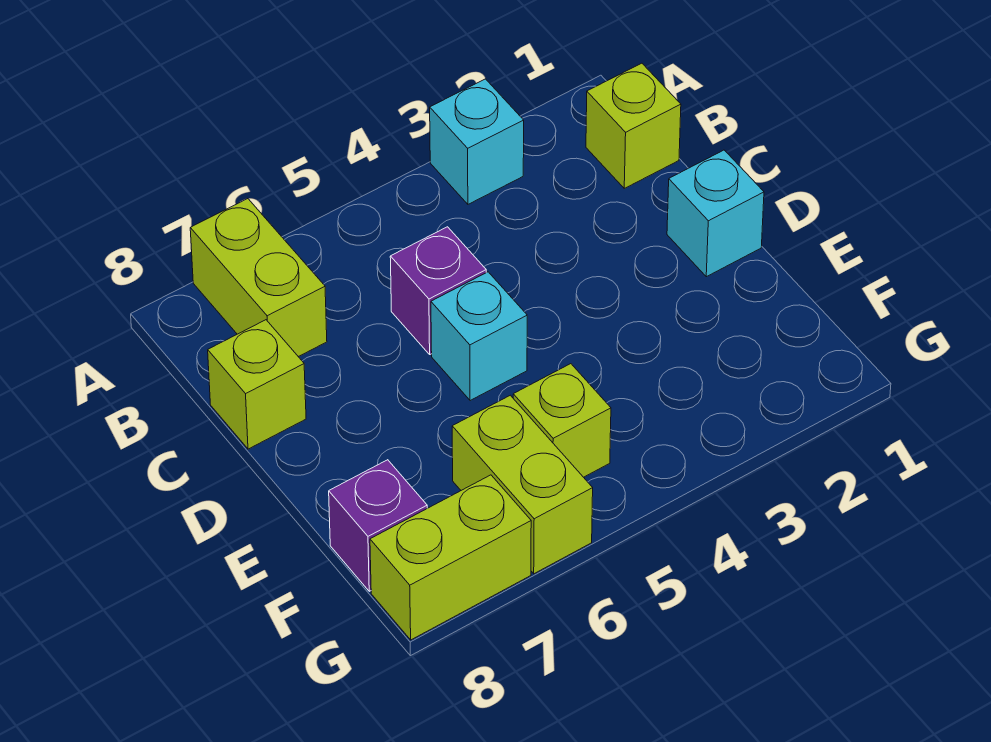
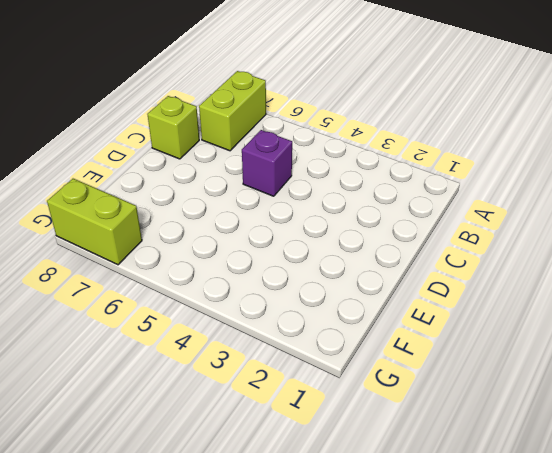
none -> cyan brick A3 level 1
none -> lime brick B1 level 1

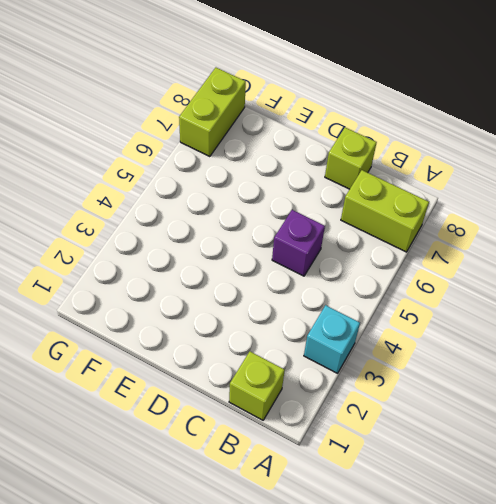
none -> cyan brick D1 level 1
none -> cyan brick D5 level 1

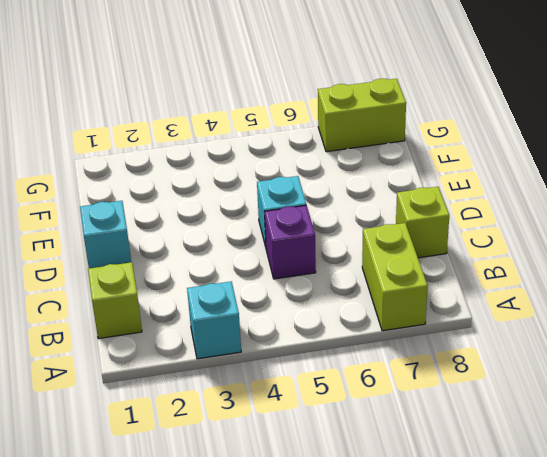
none -> lime brick F5 level 1
none -> lime brick F6:G6 level 1

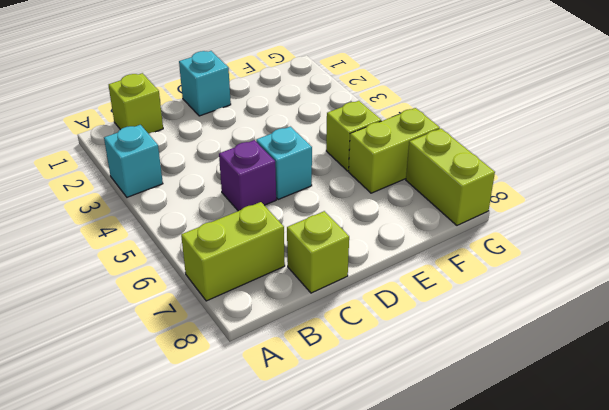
none -> purple brick F8 level 1

